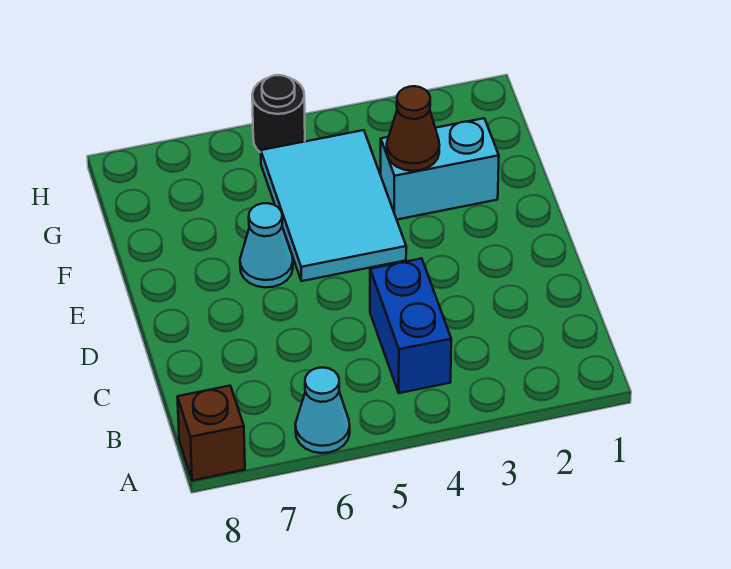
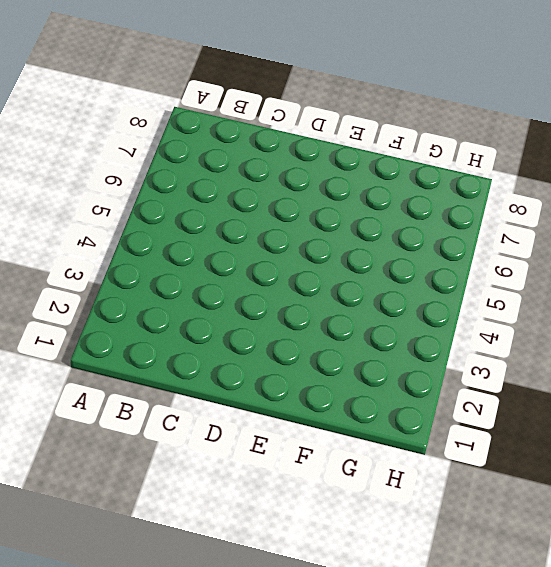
none -> cyan cone A6 level 1
none -> brown brick A8 level 1

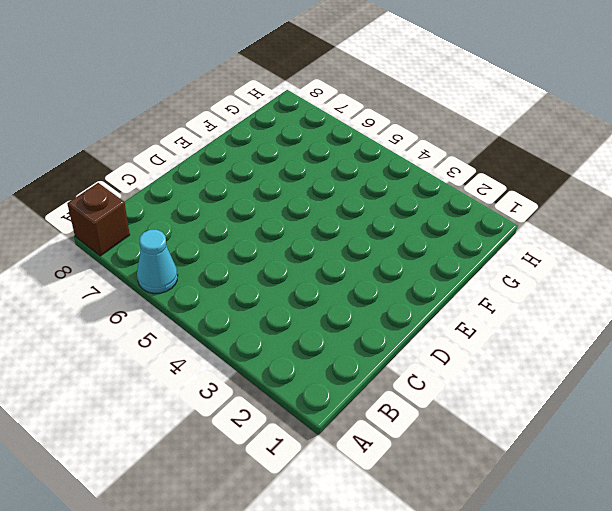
none -> blue brick B4:C4 level 1
none -> cyan tile E4:G5 level 1

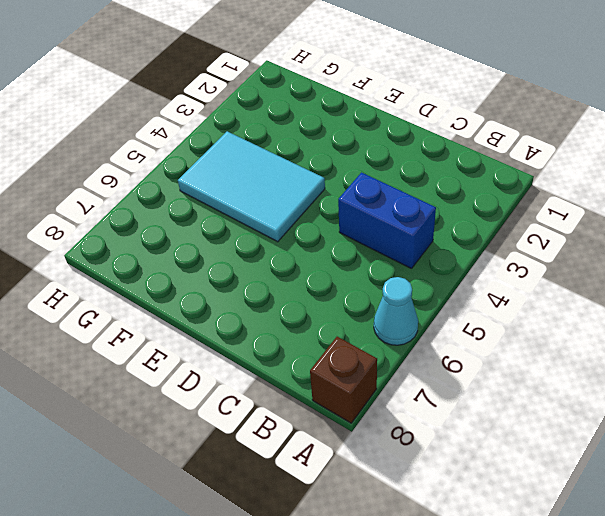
none -> cyan cone E6 level 1
none -> cyan brick F2:F3 level 1

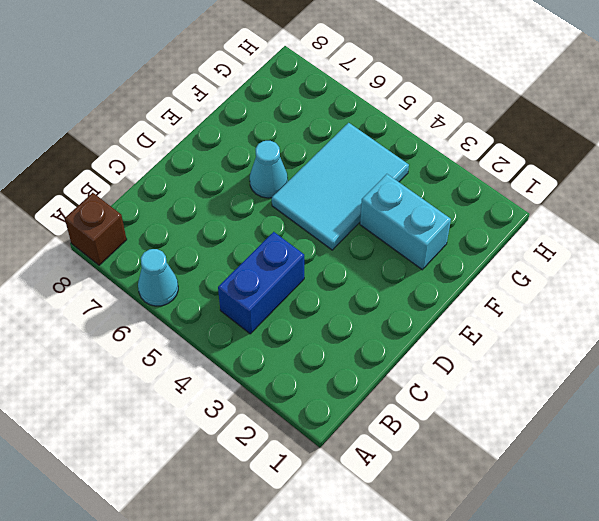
none -> black round brick H5 level 1
none -> brown cone F3 level 2

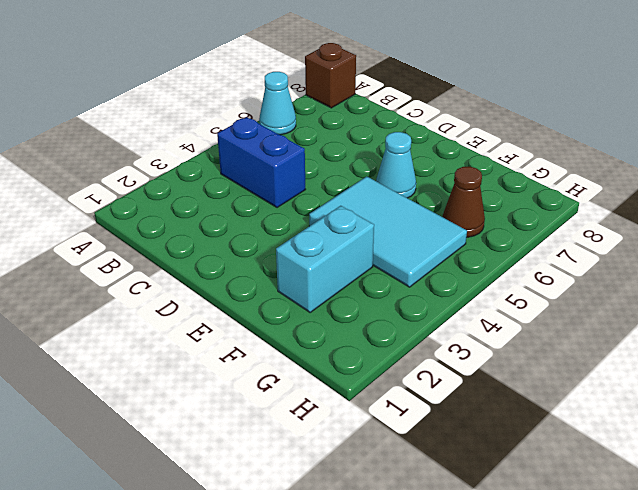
brown cone G6 level 1 -> brown cone F3 level 2
none -> black round brick H5 level 1

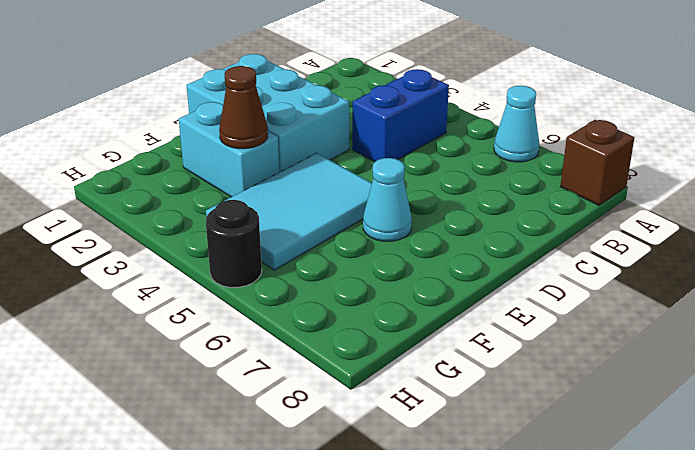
cyan brick D1:E3 level 1 -> none

